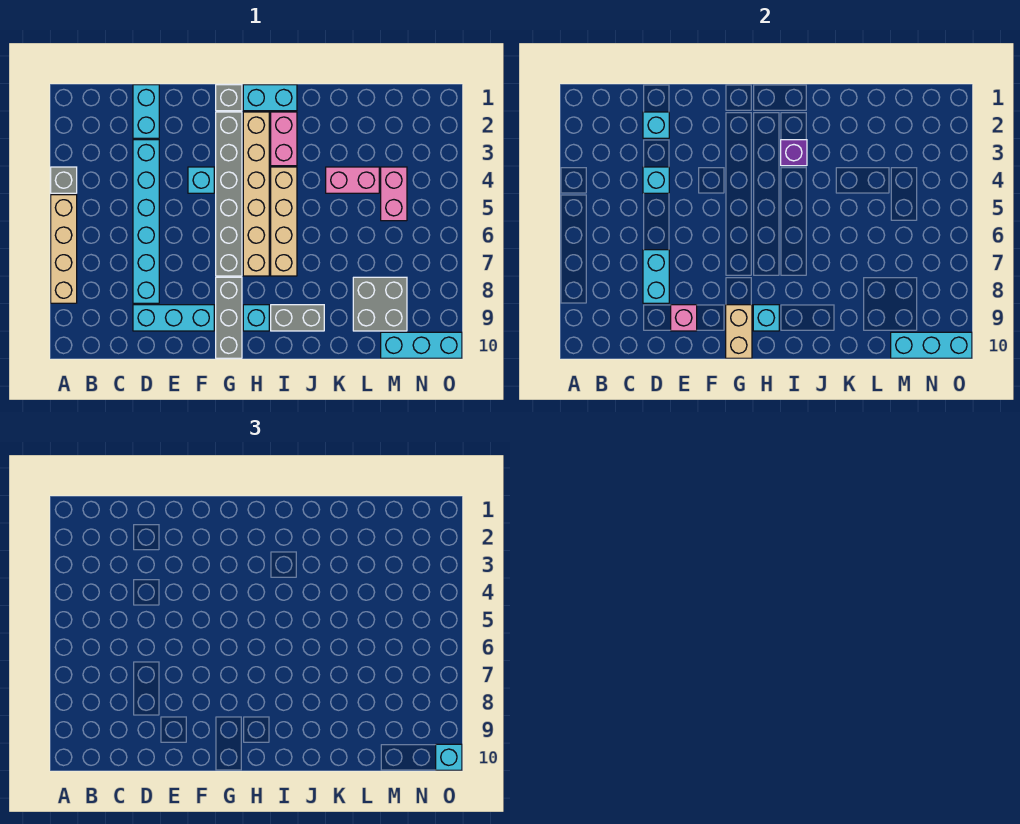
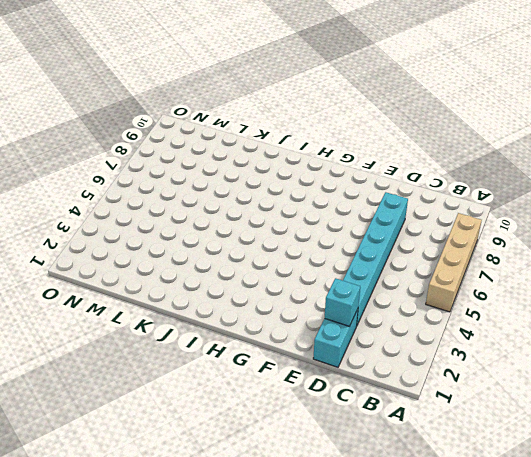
none -> grey brick A4 level 1
none -> cyan brick D9:F9 level 1
none -> cyan brick F4 level 1

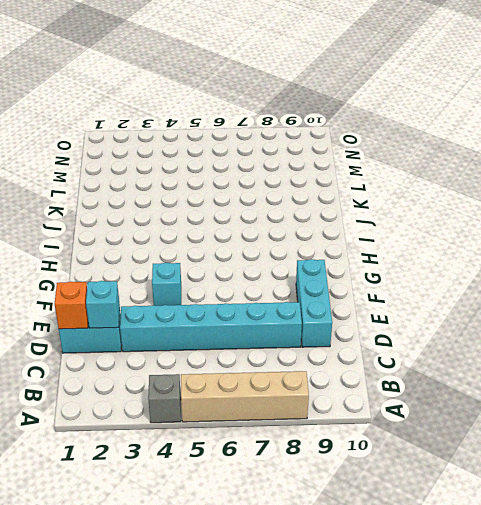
orange brick D1 level 2 -> none
none -> grey brick G1 level 1
none -> grey brick G2:G7 level 1
none -> grey brick G8:G10 level 1

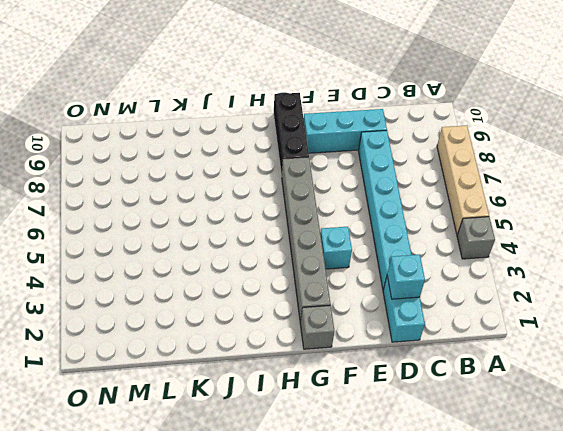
black brick G8:G10 level 1 -> grey brick G8:G10 level 1
none -> cyan brick H1:I1 level 1
none -> tan brick H2:H7 level 1
none -> cyan brick H9 level 1

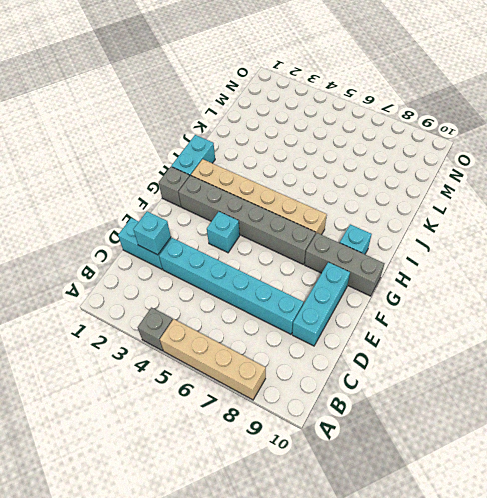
none -> pink brick I2:I3 level 1
none -> tan brick I4:I7 level 1
none -> grey brick I9:J9 level 1

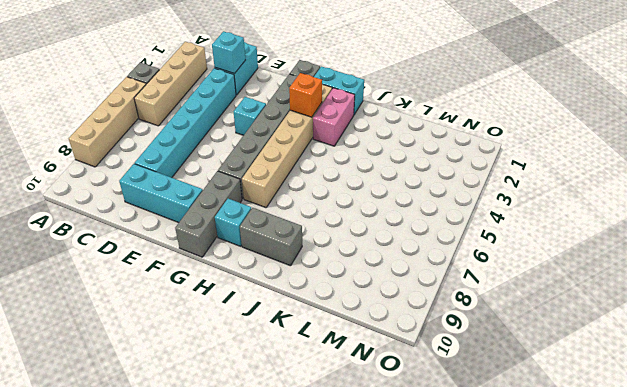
tan brick B2:B5 level 1 -> tan brick I4:I7 level 1
orange brick H3 level 2 -> none
none -> pink brick K4:L4 level 1
none -> grey brick L8:M9 level 1
none -> pink brick M4:M5 level 1

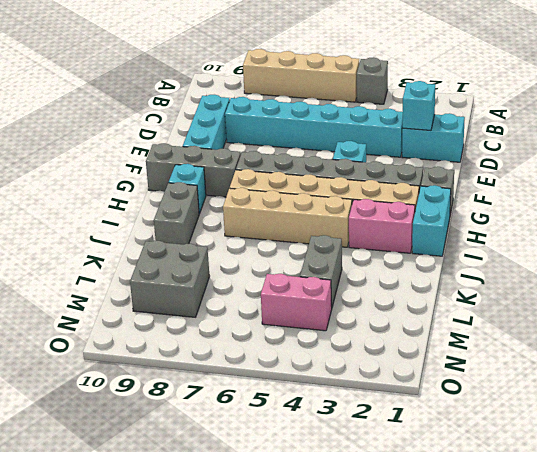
grey brick K4:L4 level 1 -> pink brick K4:L4 level 1
none -> cyan brick M10:O10 level 1
none -> cyan brick D4 level 2
none -> cyan brick D7:D8 level 2

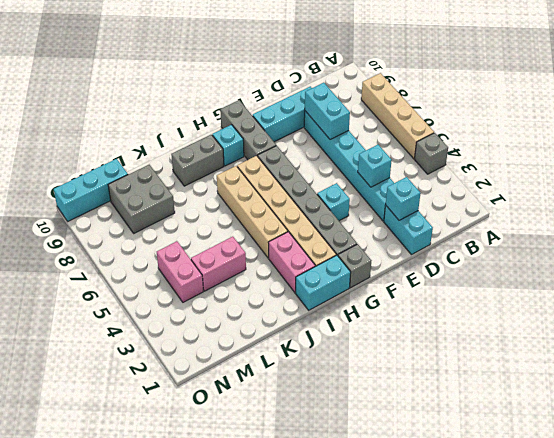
none -> pink brick E9 level 2
none -> tan brick G9:G10 level 2
none -> cyan brick H9 level 2

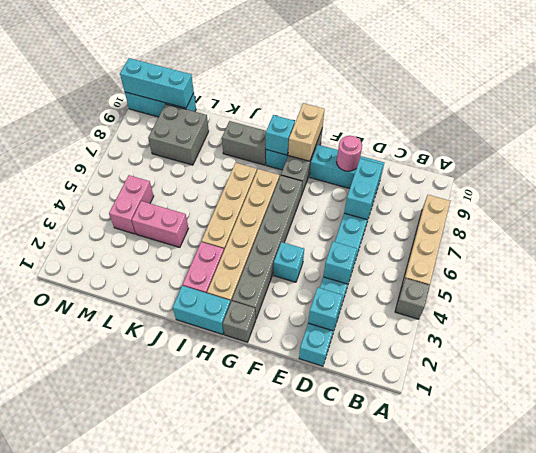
pink round brick E9 level 2 -> pink brick E9 level 2
none -> purple brick I3 level 2
none -> cyan brick O10 level 3

